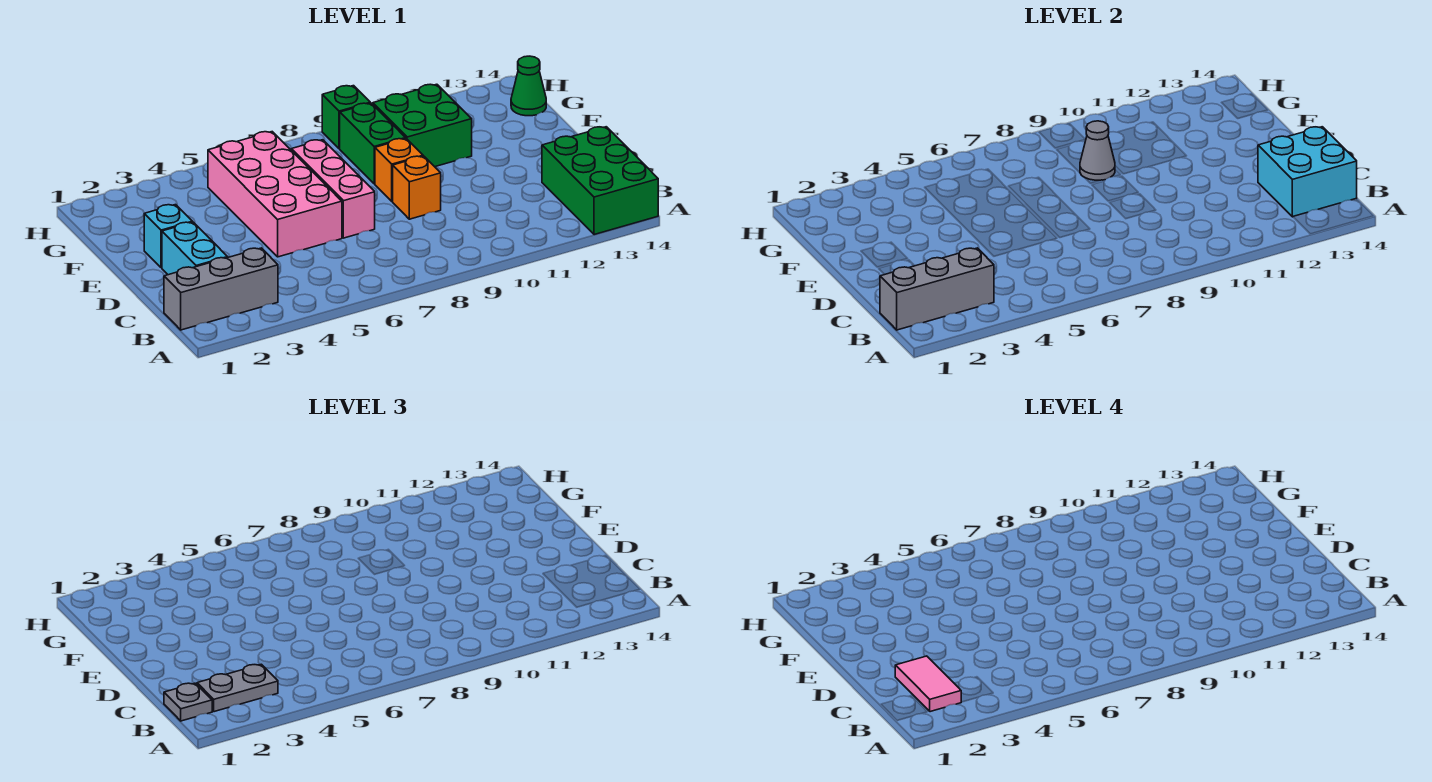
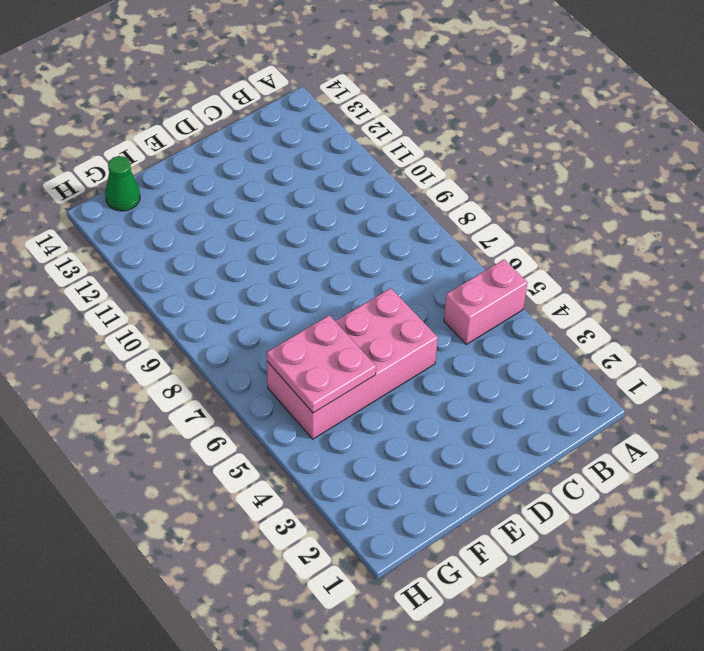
pink brick A5:B5 level 1 -> none
pink plate F5:G6 level 2 -> none
none -> green brick A13:C14 level 1
none -> grey brick B1:B3 level 1
none -> cyan brick C2:D2 level 1

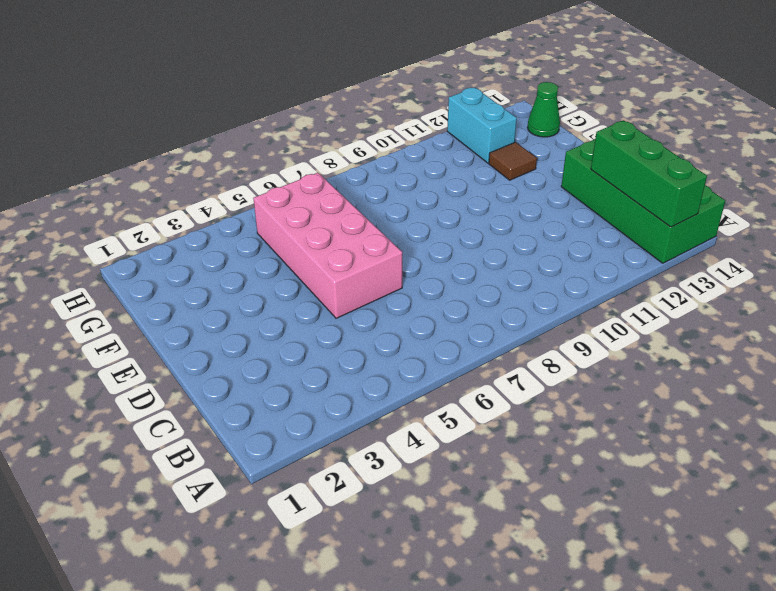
green brick A13:D14 level 1 -> green brick A13:C14 level 1
green brick A13:C13 level 2 -> cyan brick B13:C14 level 2
brown tile F12 level 1 -> none
cyan brick G12:H12 level 1 -> cyan brick C2:D2 level 1
none -> grey brick B1:B3 level 1
none -> pink brick D7:F7 level 1
none -> orange brick D9 level 1

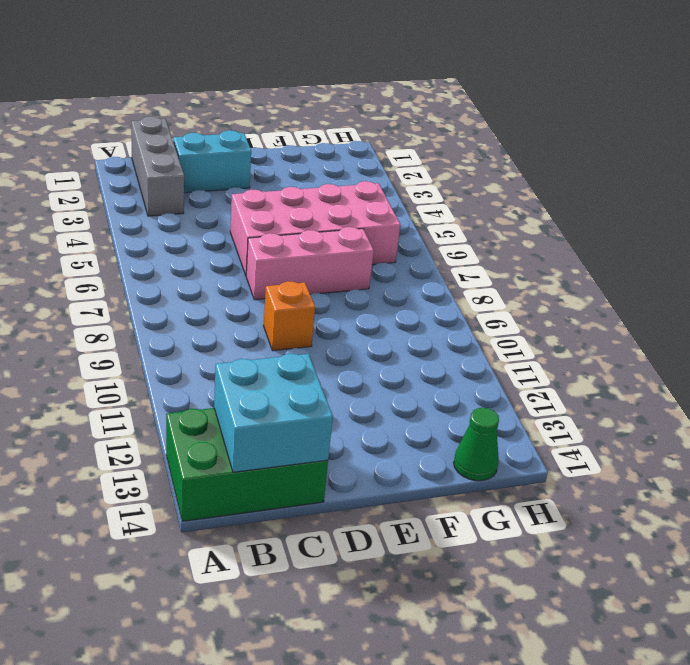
none -> cyan brick E2 level 1
none -> orange brick E9 level 1
none -> green brick F9:G9 level 1

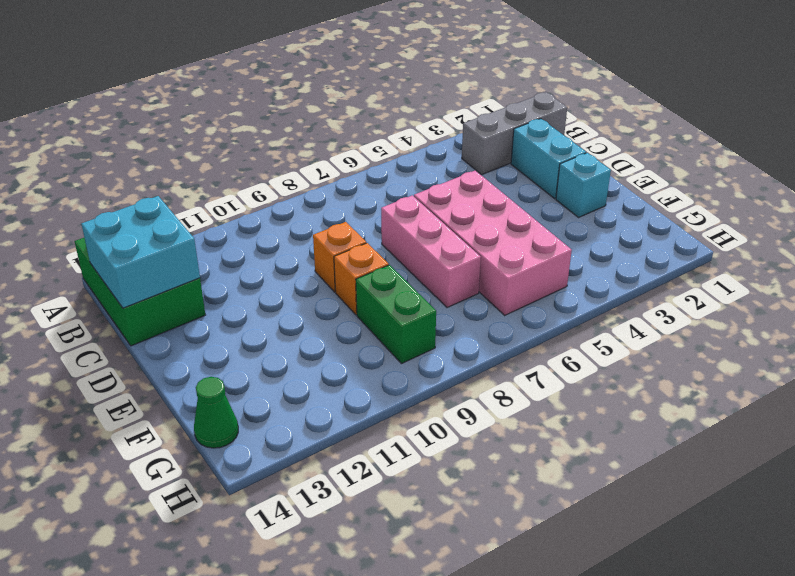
none -> green brick F10:G11 level 1
none -> green brick H9 level 1
none -> grey brick B1:B3 level 2

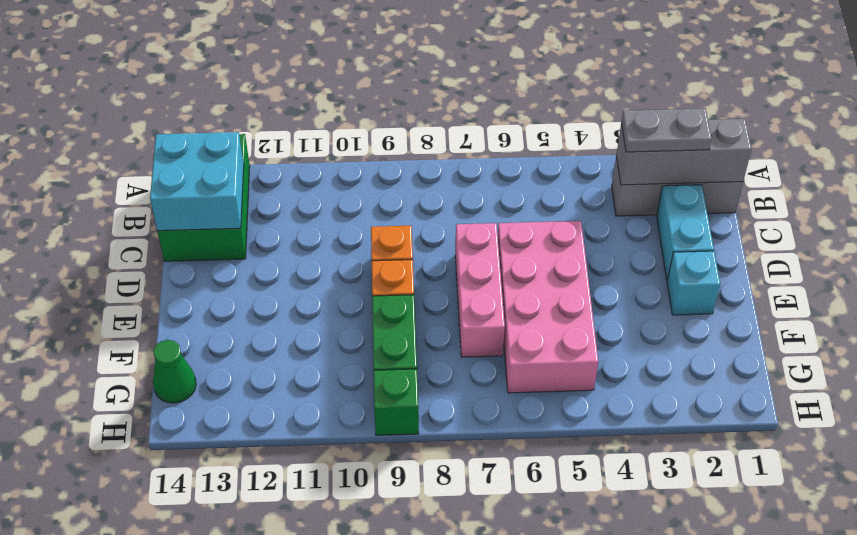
none -> green brick F10:G11 level 1
none -> grey cone F9 level 2
none -> grey plate B1 level 3

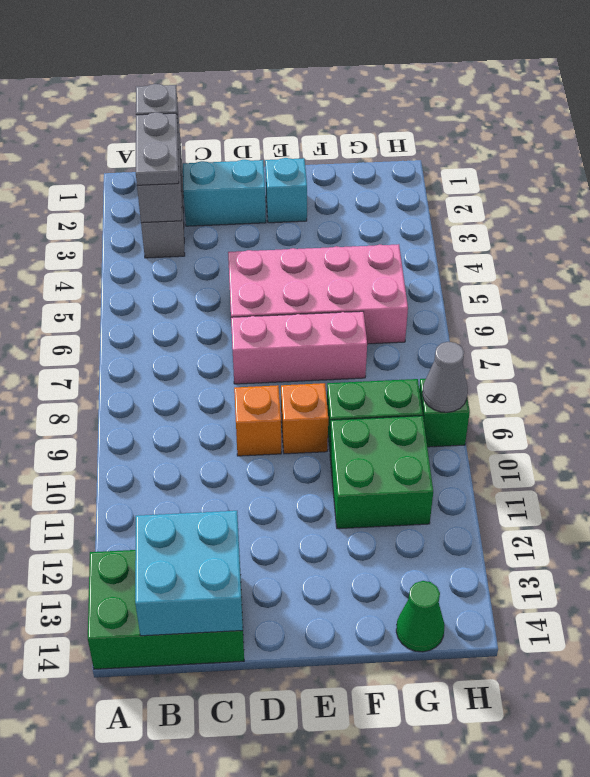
grey cone H9 level 2 -> grey cone F9 level 2
none -> pink tile B2:C2 level 4

